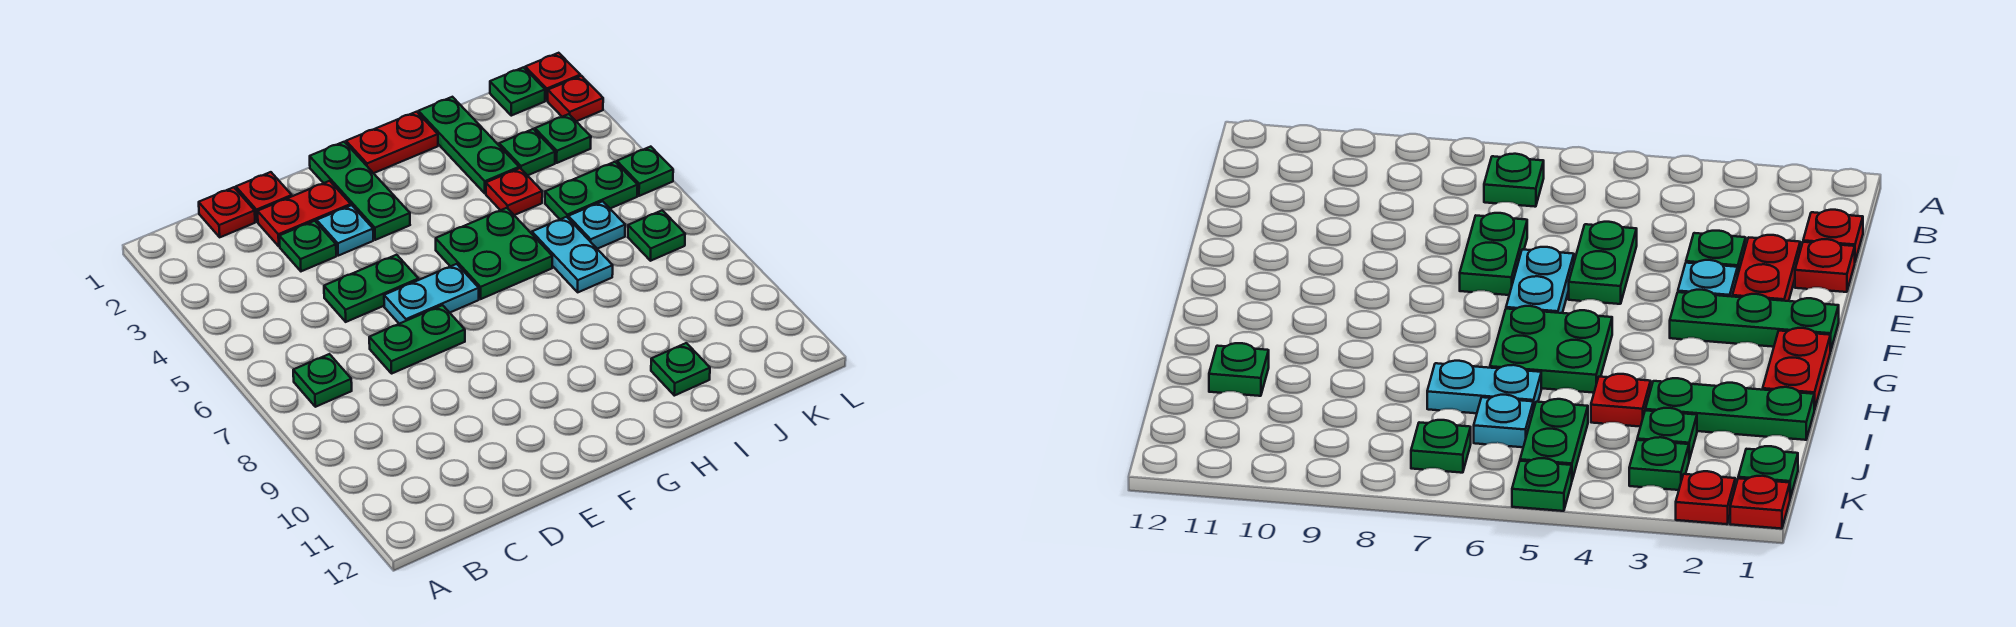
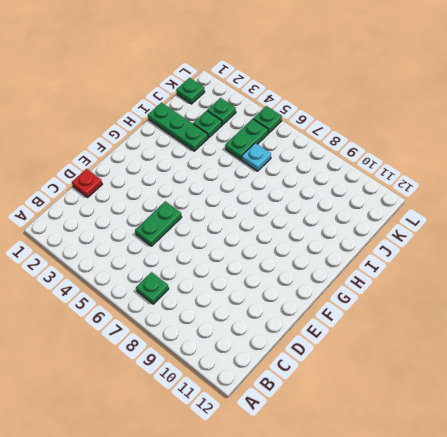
none -> red plate C1 level 1
none -> red plate D2:E2 level 1
none -> green plate D3 level 1

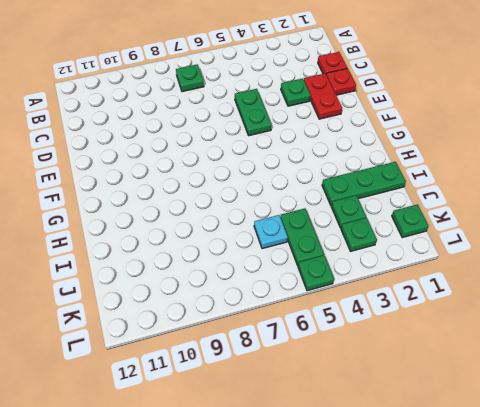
none -> green plate D7:E7 level 1
none -> cyan plate E3 level 1
none -> cyan plate E6:F6 level 1

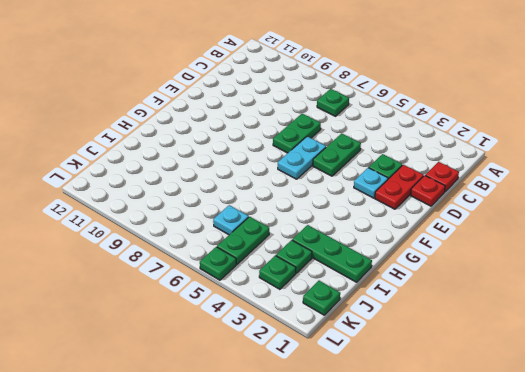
none -> green plate F1:F3 level 1
none -> red plate G1:H1 level 1
none -> green plate G5:H6 level 1

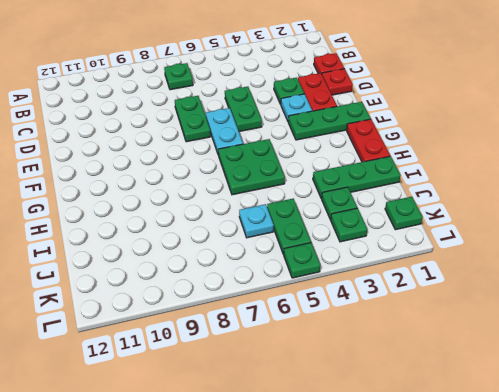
none -> red plate I4 level 1
none -> cyan plate I6:I7 level 1
none -> green plate I11 level 1

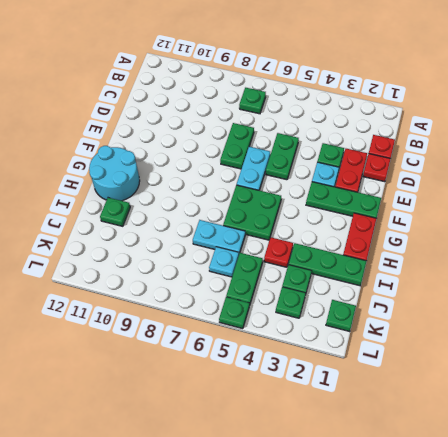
cyan round brick G11:H12 level 1 -> none
none -> green plate K7 level 1
none -> red plate L1 level 1
none -> red plate L2 level 1

